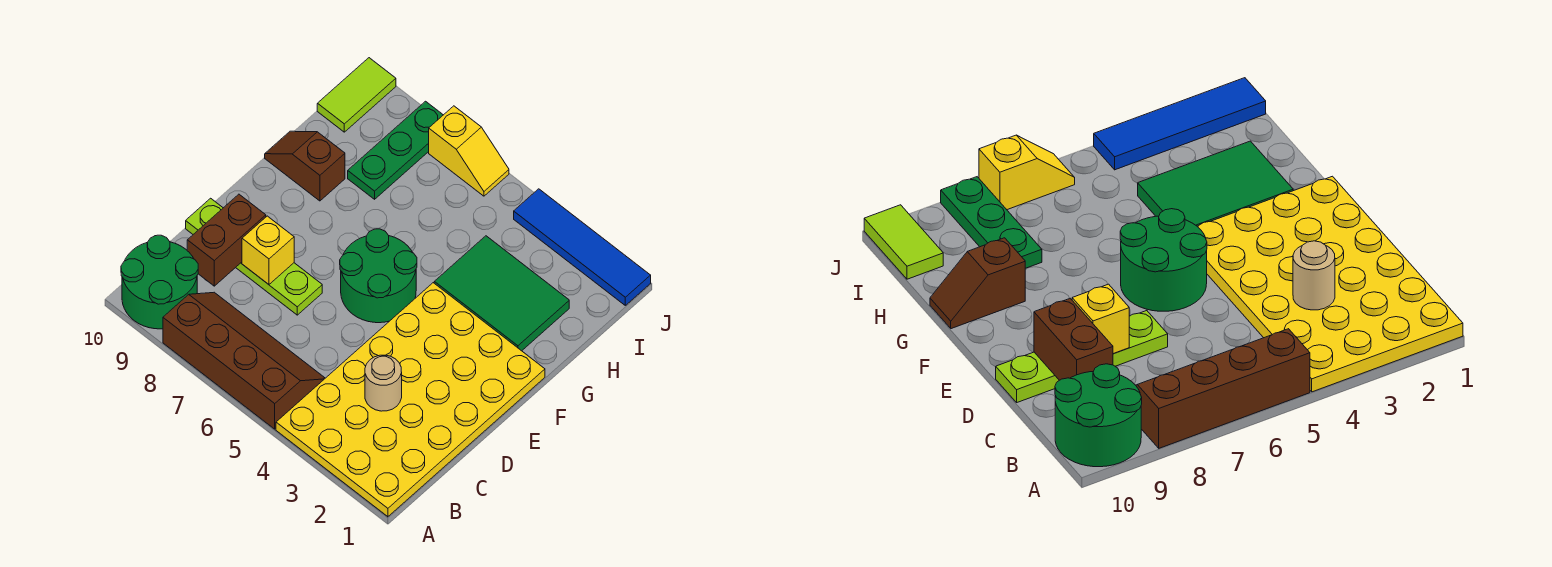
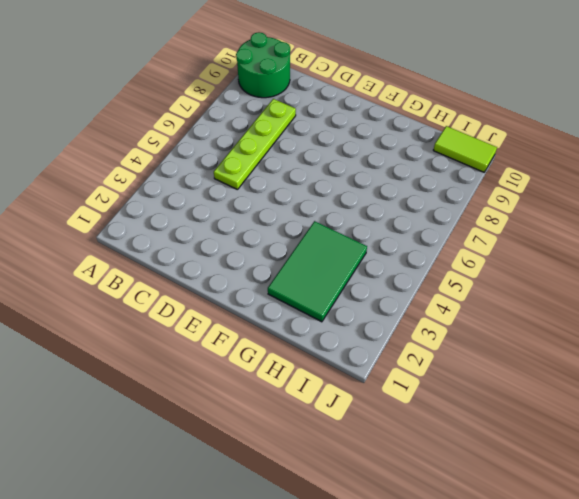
lime plate C5:C8 level 1 -> lime plate D7:D10 level 1
none -> yellow plate A1:F4 level 1
none -> brown slope A5:B8 level 1 top A
none -> green round brick E5:F6 level 1

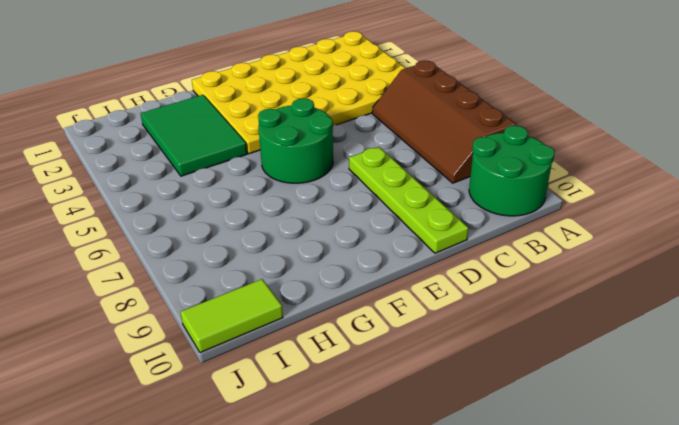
none -> brown slope G9:G10 level 1 top 9
none -> green plate H8:J8 level 1
none -> blue tile J1:J4 level 1

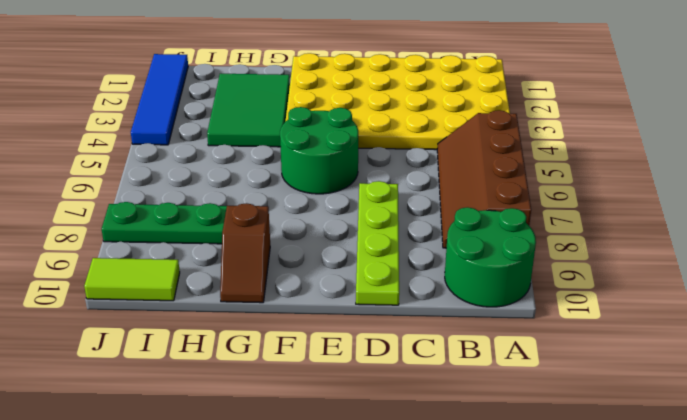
none -> yellow slope J6:J7 level 1 top 7
none -> tan round brick C3 level 2
none -> brown brick C9:D9 level 2

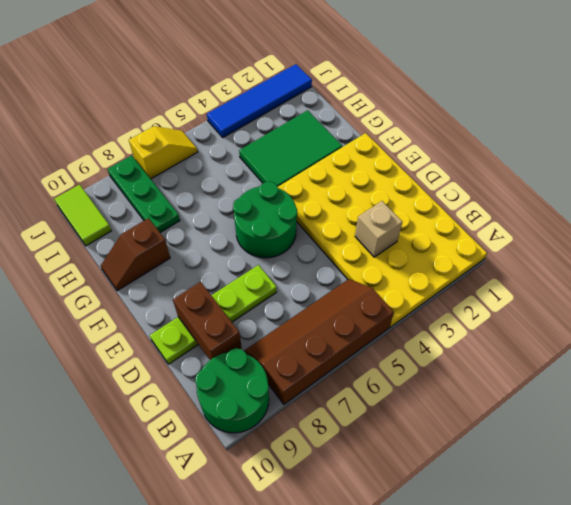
tan brick C3 level 2 -> tan round brick C3 level 2
none -> yellow brick D8 level 2

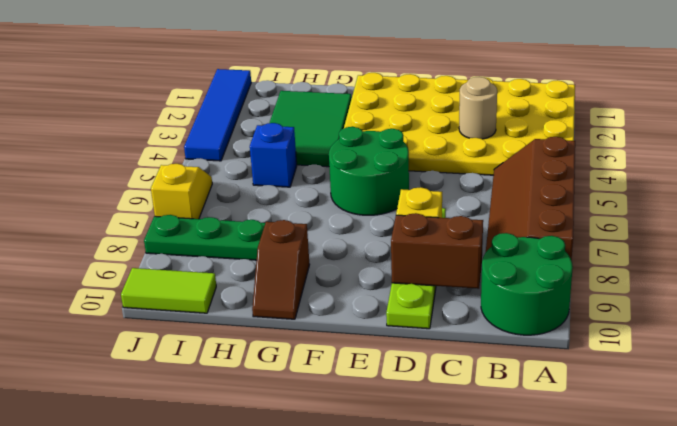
blue brick H5 level 1 -> none

